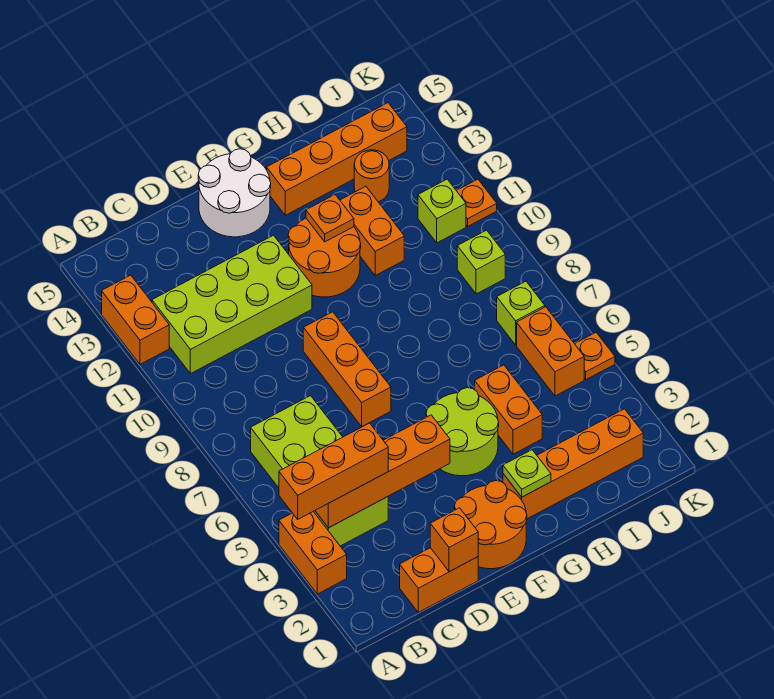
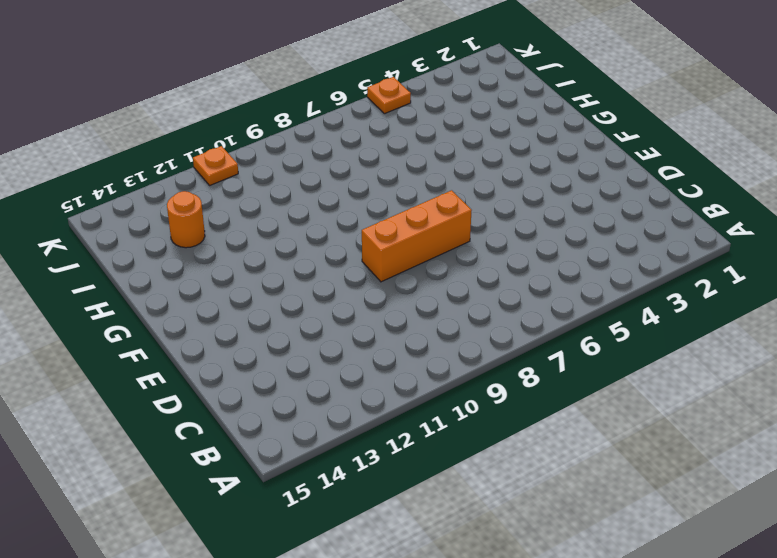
none -> orange brick A3:A4 level 1
none -> orange brick A12:A13 level 1
none -> lime brick B4:C7 level 1

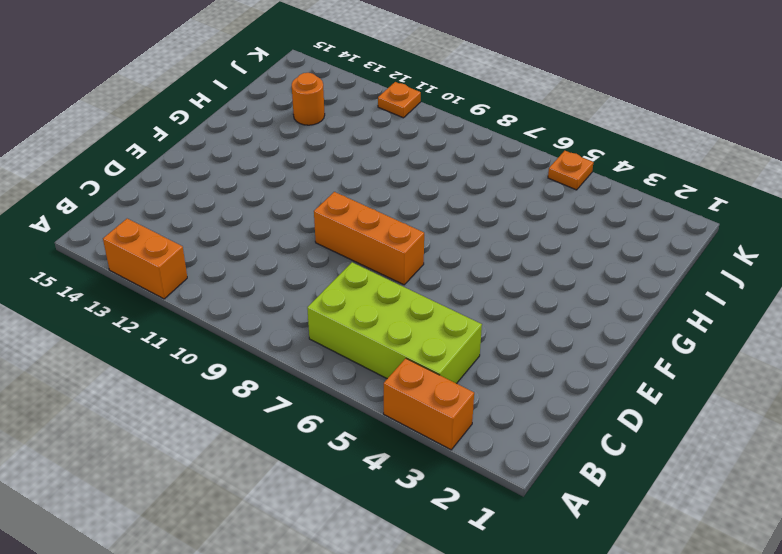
none -> lime brick B11:E12 level 1
none -> orange brick C1:D1 level 1
none -> orange round brick E1:F2 level 1

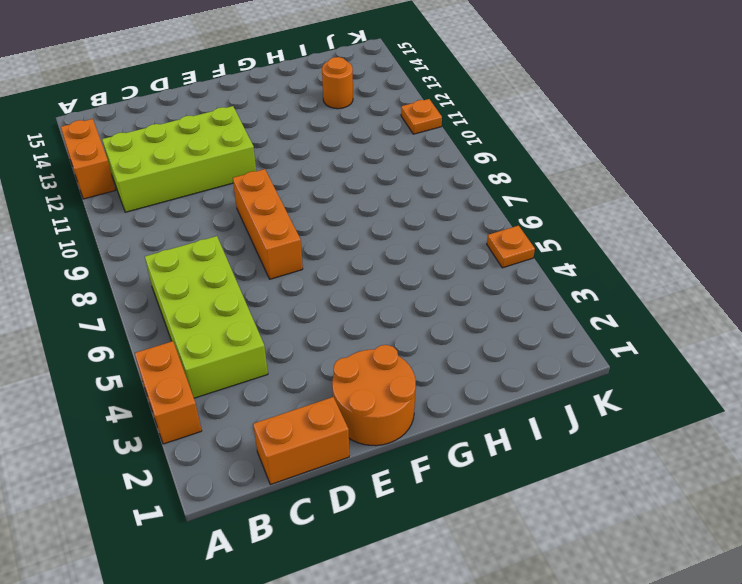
none -> white round brick E14:F15 level 1
none -> lime round brick F4:G5 level 1
none -> orange round brick F11:G12 level 1

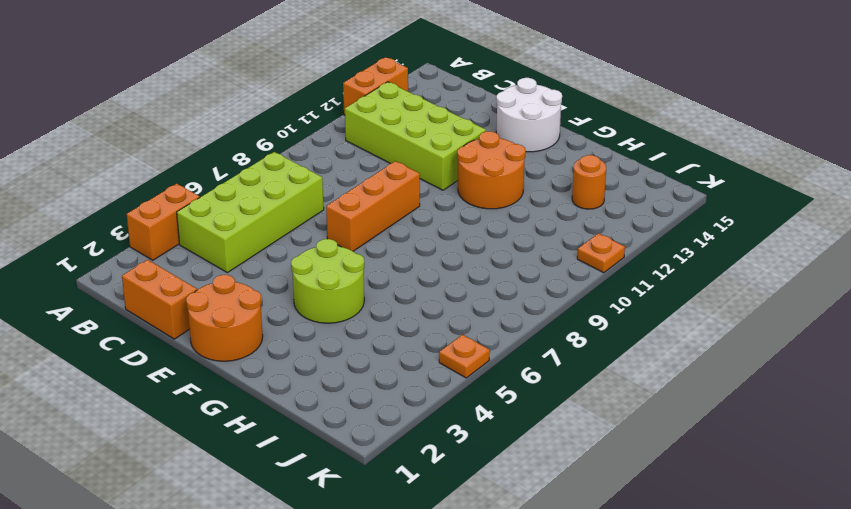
none -> orange brick G2:J2 level 1
none -> orange brick G14:J14 level 1
none -> orange brick H4:H5 level 1

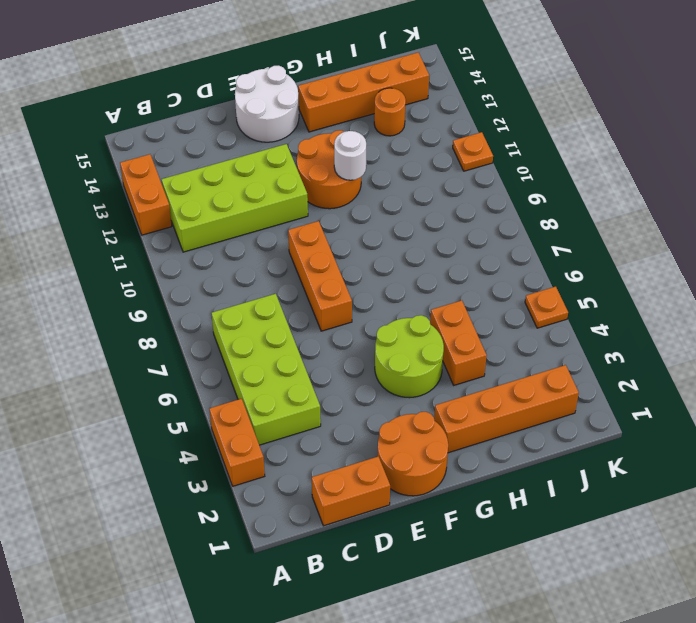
white round brick G11 level 2 -> none
none -> orange brick H11:H12 level 1
none -> orange brick J5:J6 level 1
none -> lime brick J7 level 1

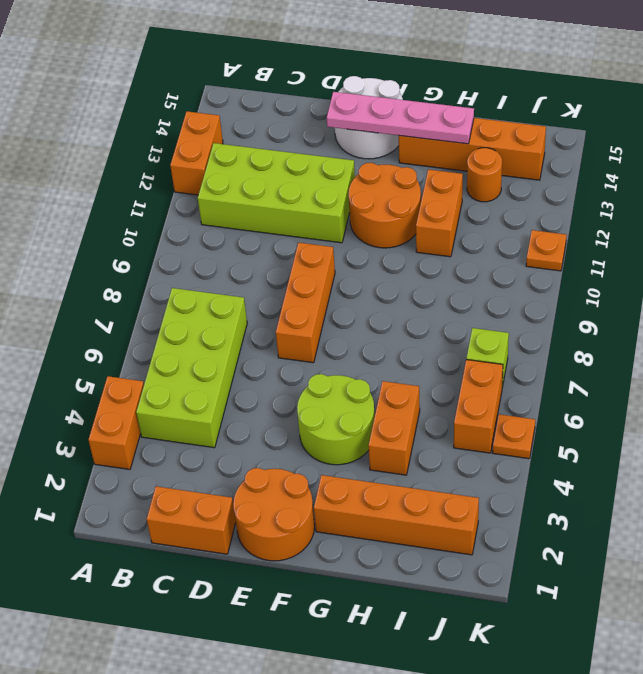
pink plate E14:H14 level 2 -> none
none -> lime brick J9 level 1
none -> lime brick J11 level 1
none -> orange brick B4:E4 level 2

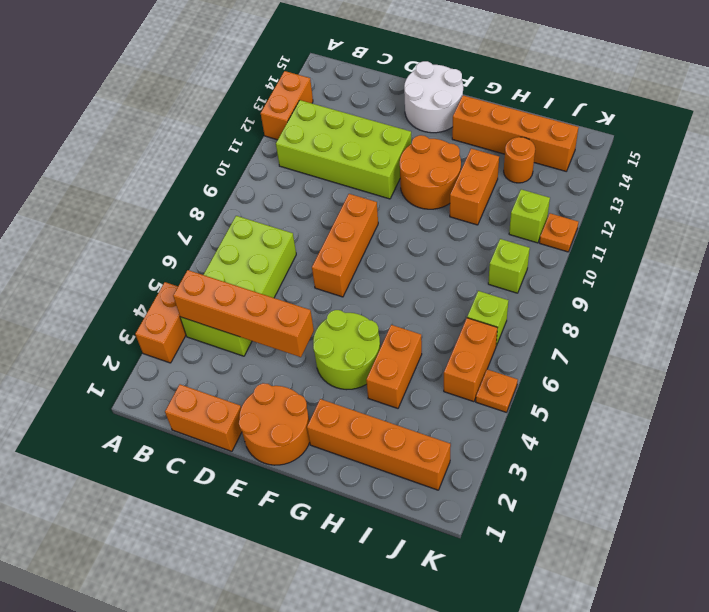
none -> orange brick D1 level 2
none -> lime plate G2 level 2
none -> orange plate G12 level 2

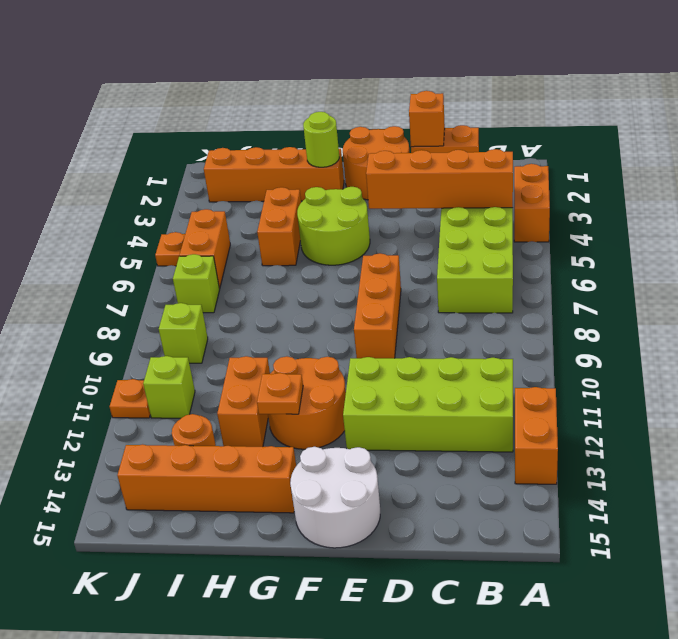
lime round brick G2 level 2 -> lime plate G2 level 2
none -> orange brick A4:C4 level 3

